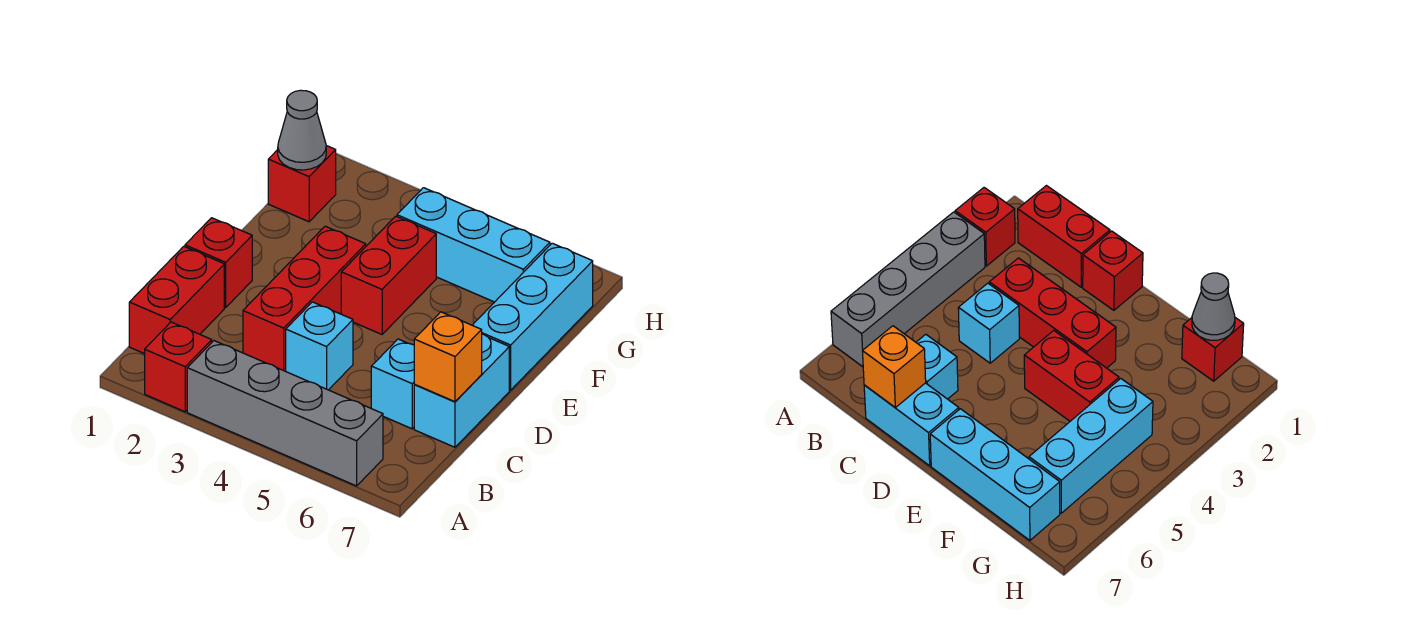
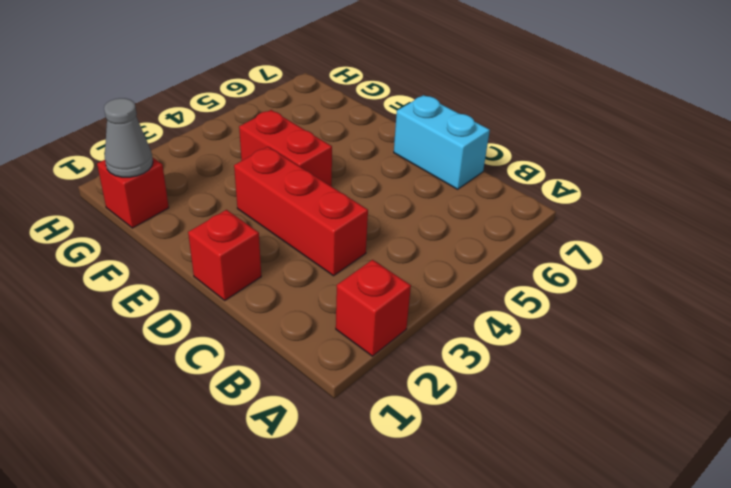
none -> grey brick A3:A6 level 1
none -> red brick B1:C1 level 1
none -> cyan brick C4 level 1

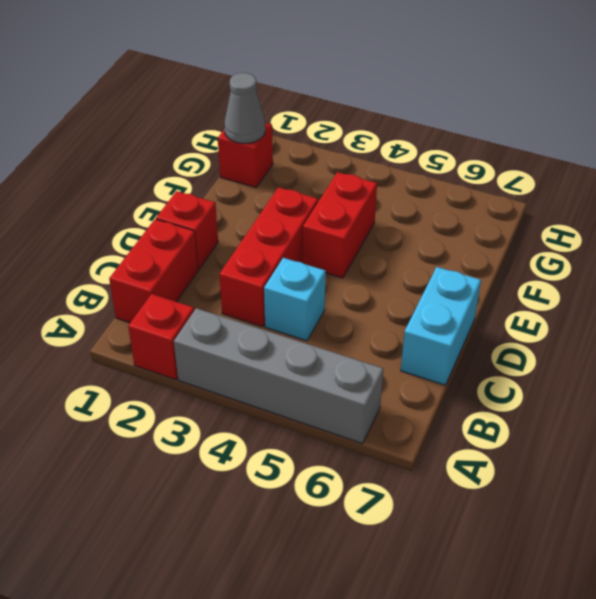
none -> cyan brick C6 level 1
none -> cyan brick E7:G7 level 1
none -> cyan brick G4:G6 level 1

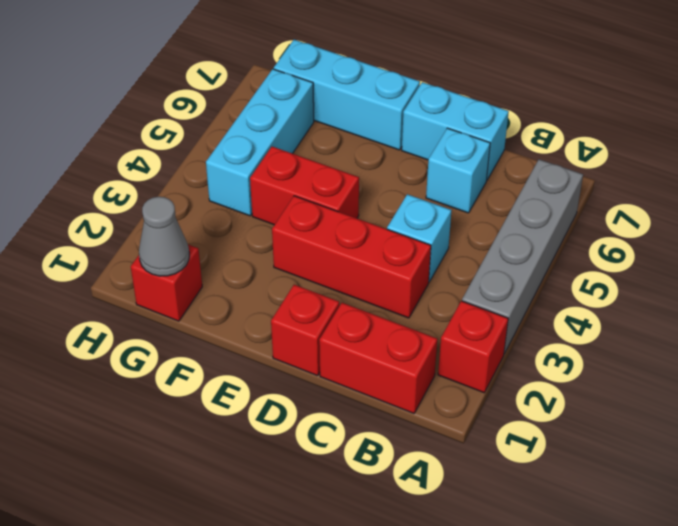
none -> orange brick C7 level 2

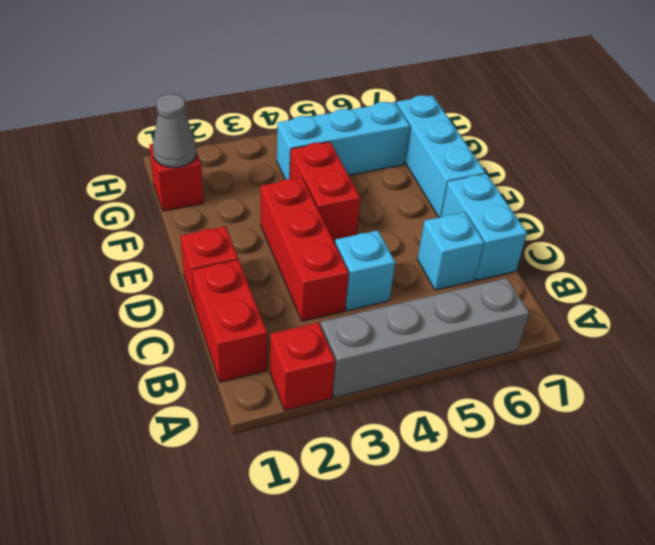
none -> orange brick C7 level 2

